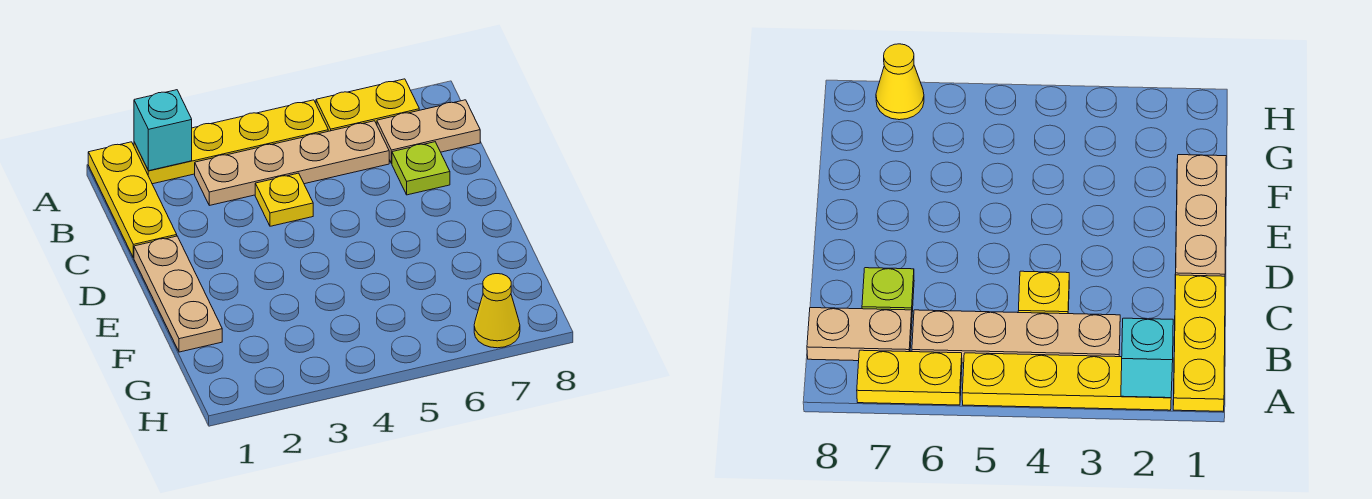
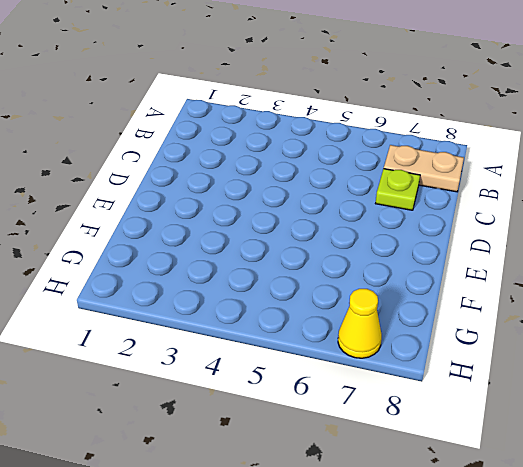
none -> yellow plate A1:C1 level 1
none -> yellow plate A2:A5 level 1

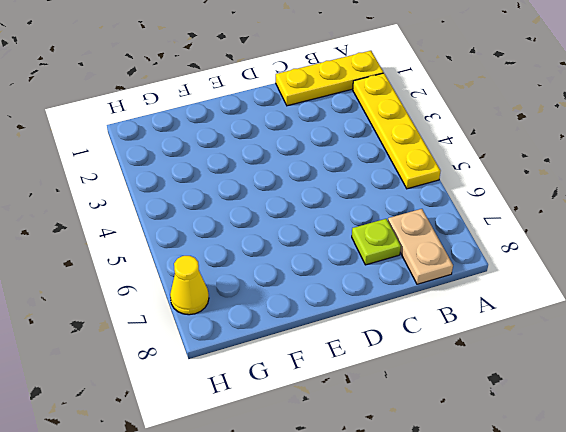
none -> yellow plate A6:A7 level 1
none -> tan plate B3:B6 level 1

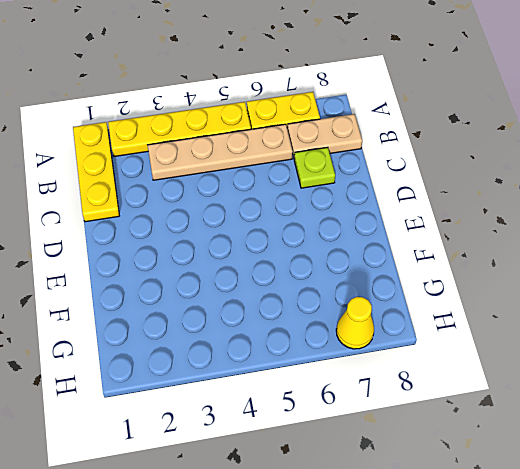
none -> yellow plate C4 level 1
none -> tan plate D1:F1 level 1

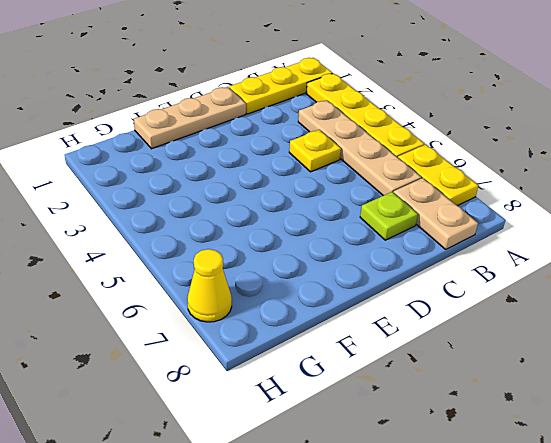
none -> cyan brick A2 level 2

